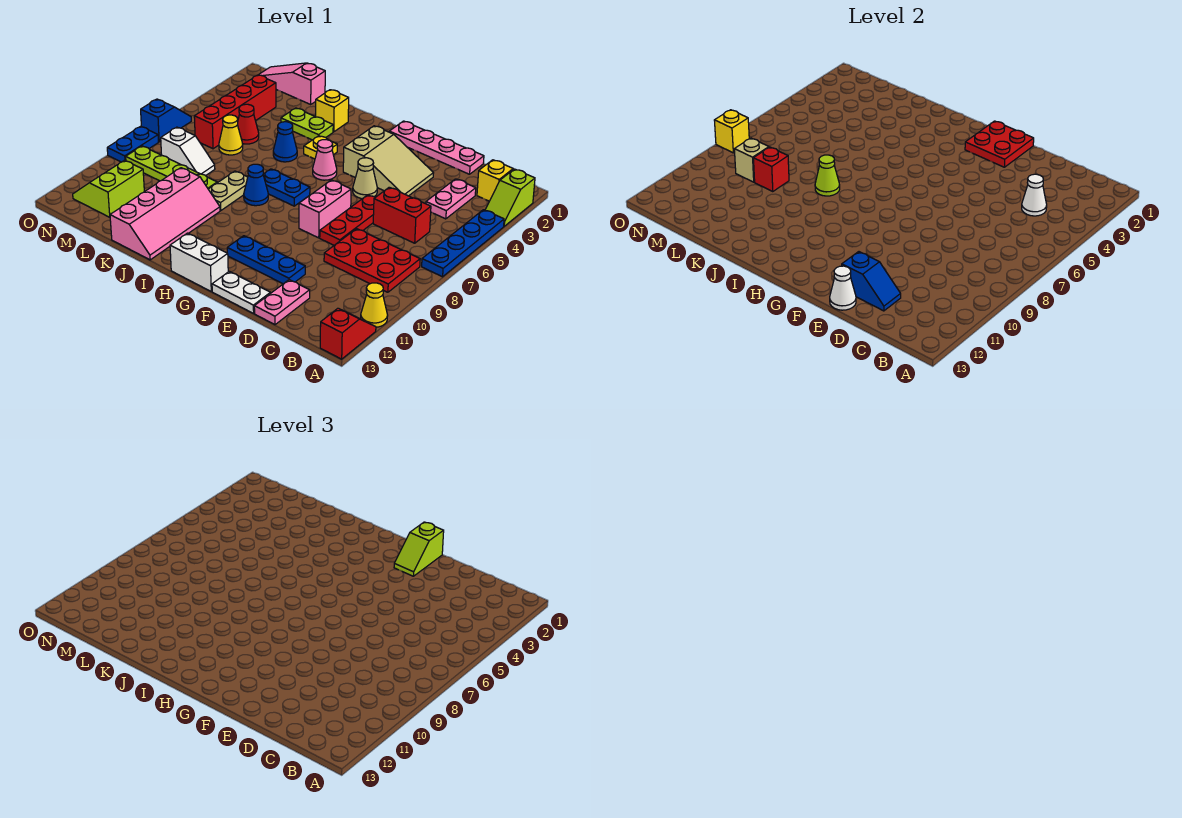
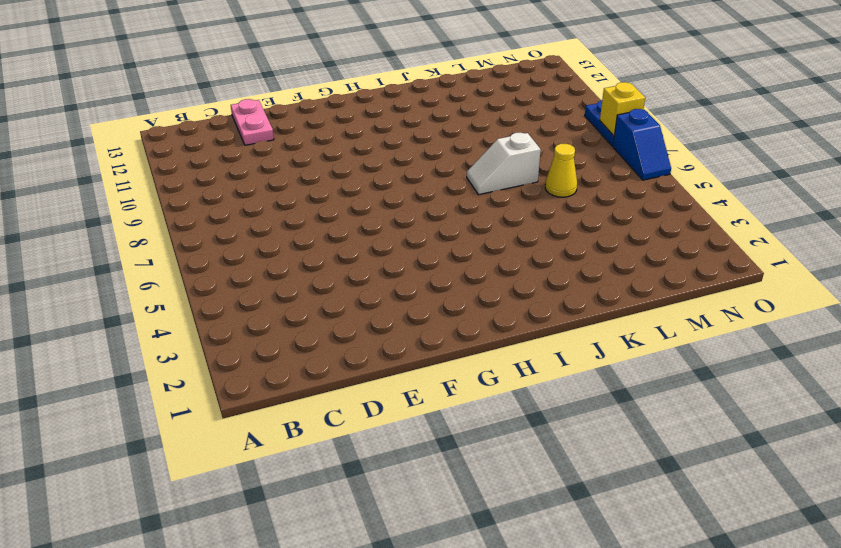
white slope J7:K7 level 1 top K -> white slope L8:M8 level 1 top M
none -> lime slope A2:A3 level 1 top 2
none -> blue plate A4:A7 level 1
none -> yellow cone A11 level 1
none -> red slope A12:A13 level 1 top 13

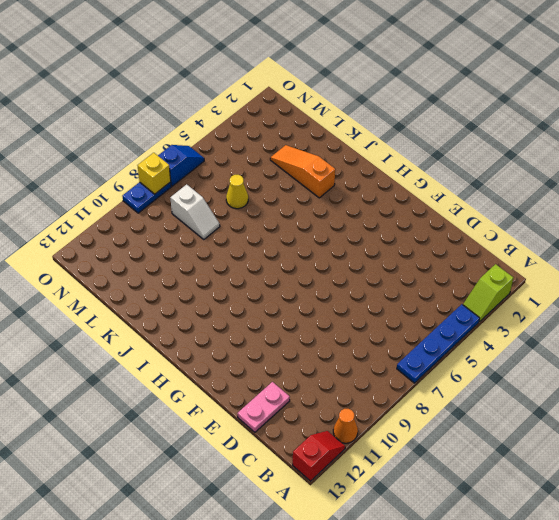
orange cone A11 level 1 -> yellow cone A11 level 1
orange slope J3:L3 level 1 top J -> lime plate J3:K3 level 1
none -> yellow brick B2 level 1
none -> red plate B8:D9 level 1
none -> pink plate C3:C4 level 1
none -> red brick C6:D6 level 1

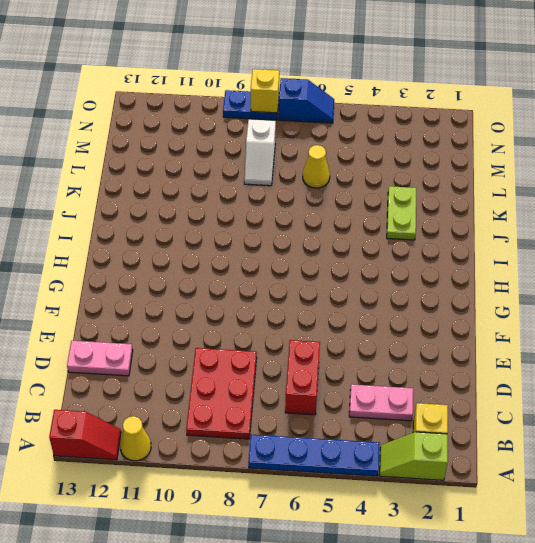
none -> pink plate D1:G1 level 1
none -> tan slope E3:G4 level 1 top G
none -> red plate E6:E8 level 1
none -> blue plate E11:G11 level 1

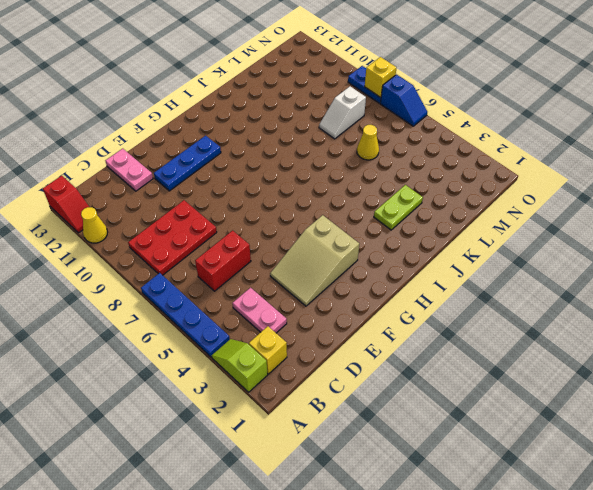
none -> pink plate D1:G1 level 1
none -> red plate E6:E8 level 1
none -> white plate E13:F13 level 1
none -> tan cone F5 level 1

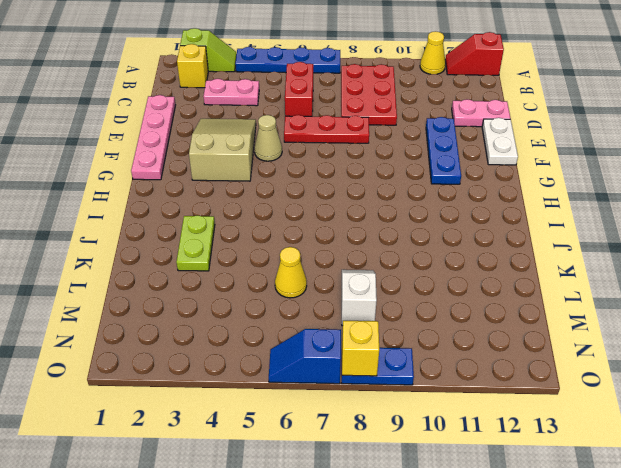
none -> pink brick F7:F8 level 1
none -> white brick G13:H13 level 1
none -> pink cone H5 level 1
none -> blue plate H7:I7 level 1

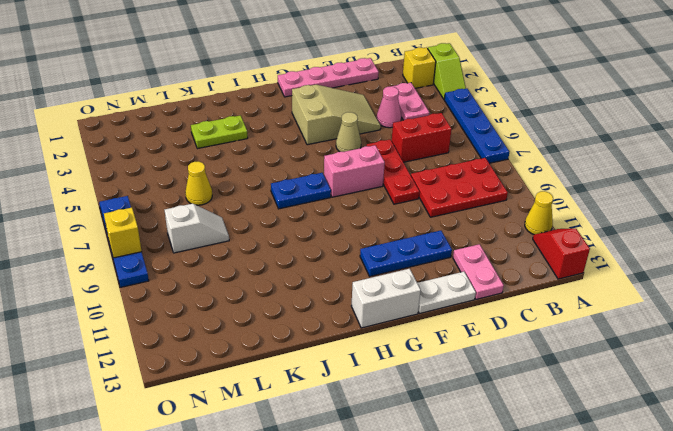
pink cone D4 level 1 -> pink cone H5 level 1
pink brick F7:G7 level 1 -> pink brick F7:F8 level 1
none -> yellow plate I4 level 1
none -> blue cone I8 level 1
none -> yellow brick J2 level 1
none -> blue cone J5 level 1

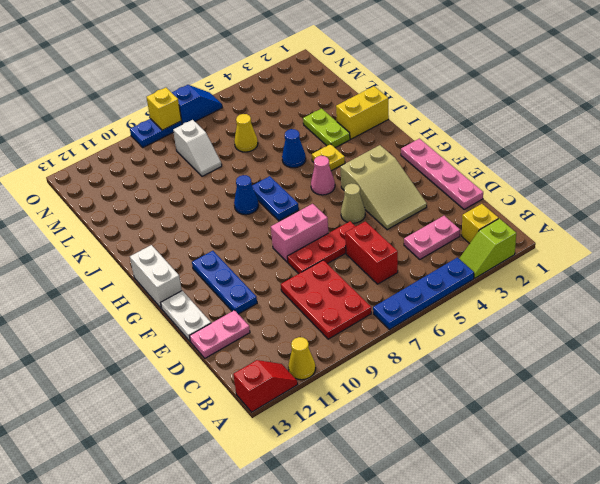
yellow brick J1:J2 level 1 -> yellow brick J2 level 1
none -> tan plate J8:J9 level 1
none -> pink slope J10:K13 level 1 top K
none -> lime plate K9:N9 level 1
none -> pink slope L1:N1 level 1 top L

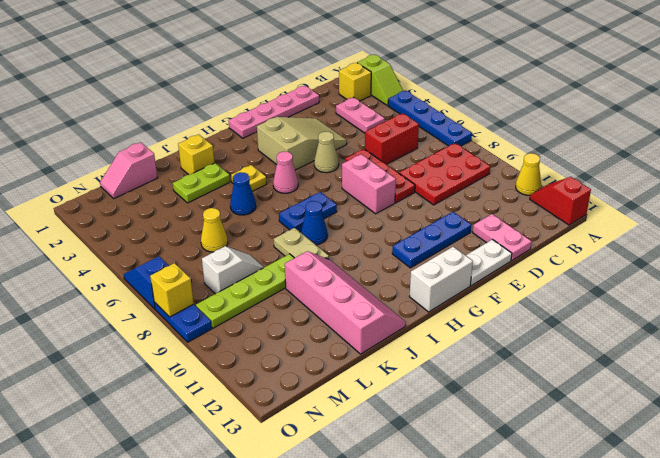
pink slope L1:M1 level 1 top L -> pink slope L1:N1 level 1 top L
none -> red cone L5 level 1
none -> red brick M3:M6 level 1
none -> lime slope M11:N12 level 1 top M
none -> white cone C4 level 2

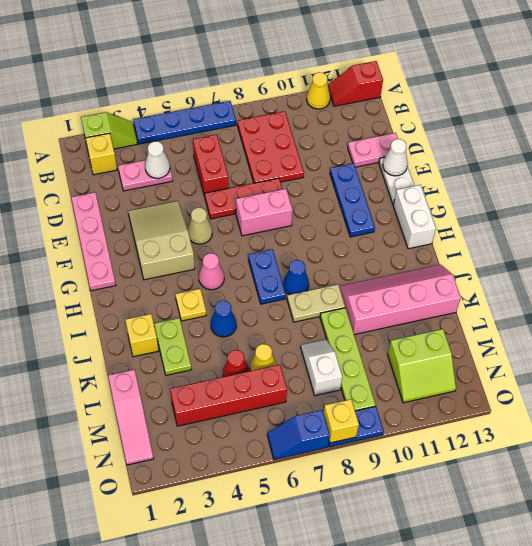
none -> blue slope D12:E12 level 2 top E
none -> red plate F1:G2 level 2
none -> lime cone J8 level 2
none -> red brick L9 level 2

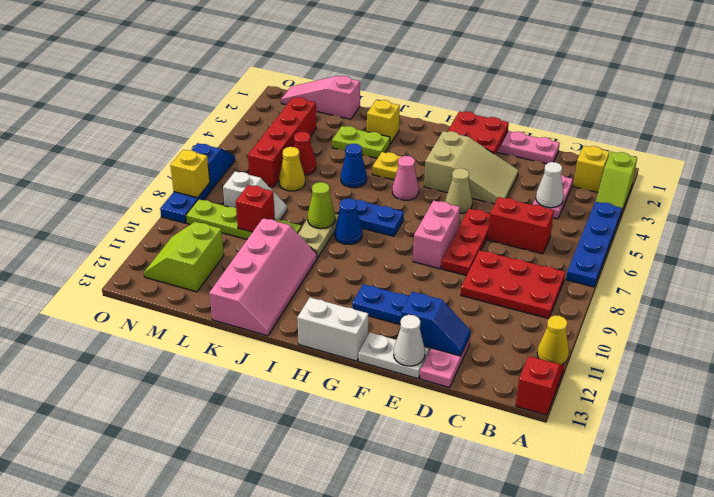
none -> tan brick M9 level 2
none -> lime slope F1:F2 level 3 top 1

